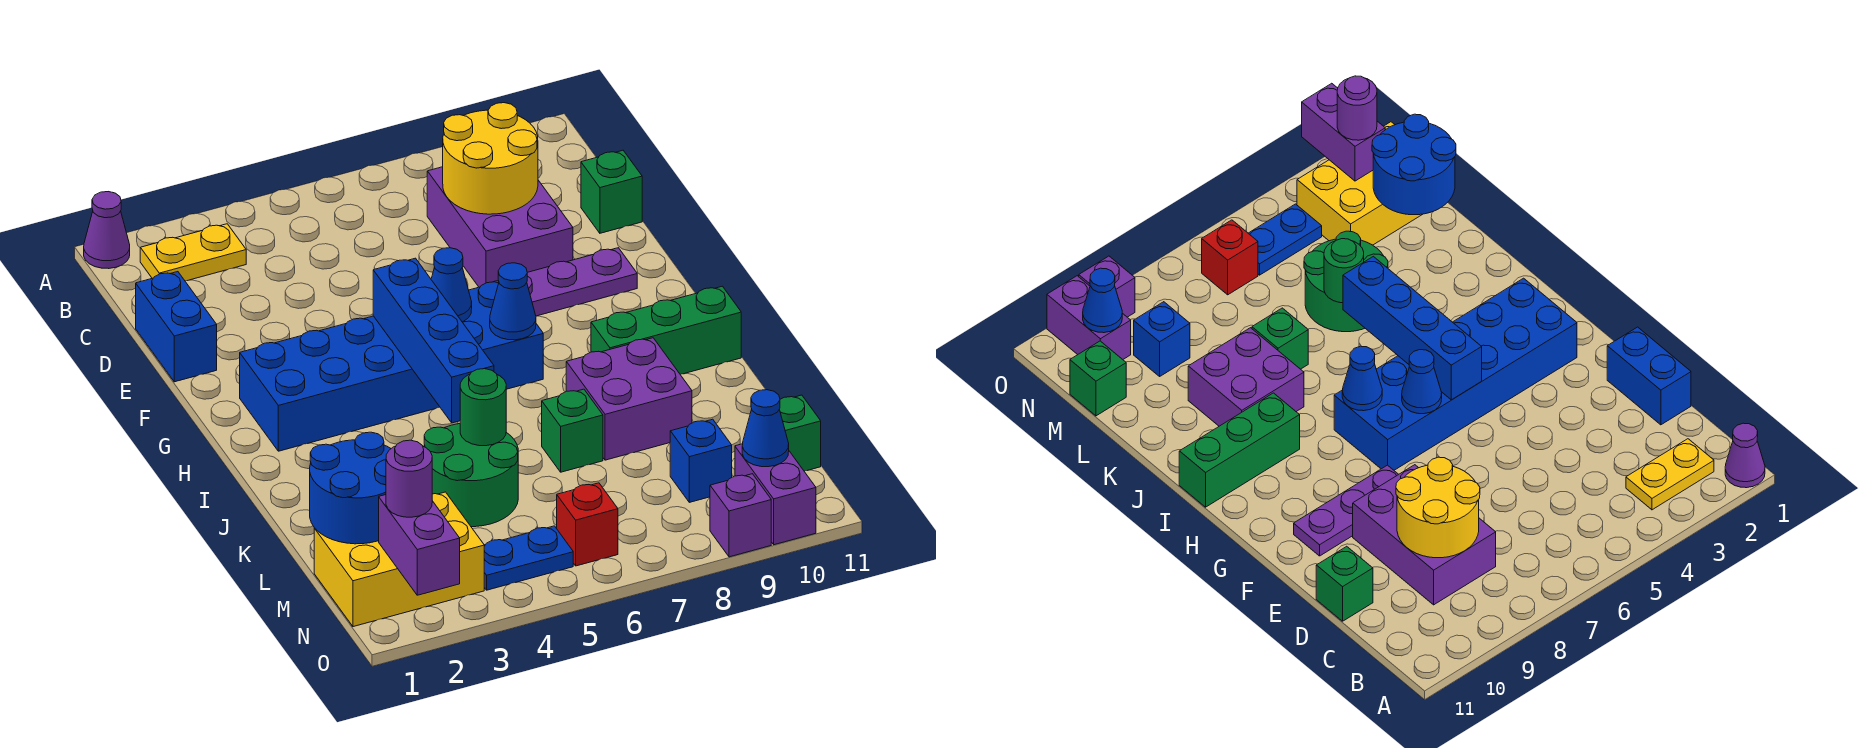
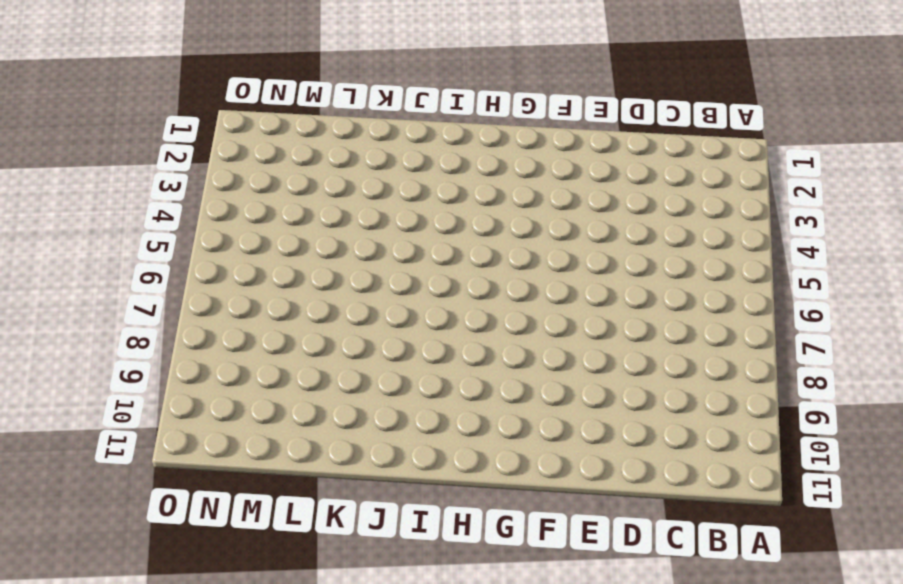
none -> purple cone A1 level 1
none -> yellow plate B2:B3 level 1
none -> purple brick C8:E9 level 1

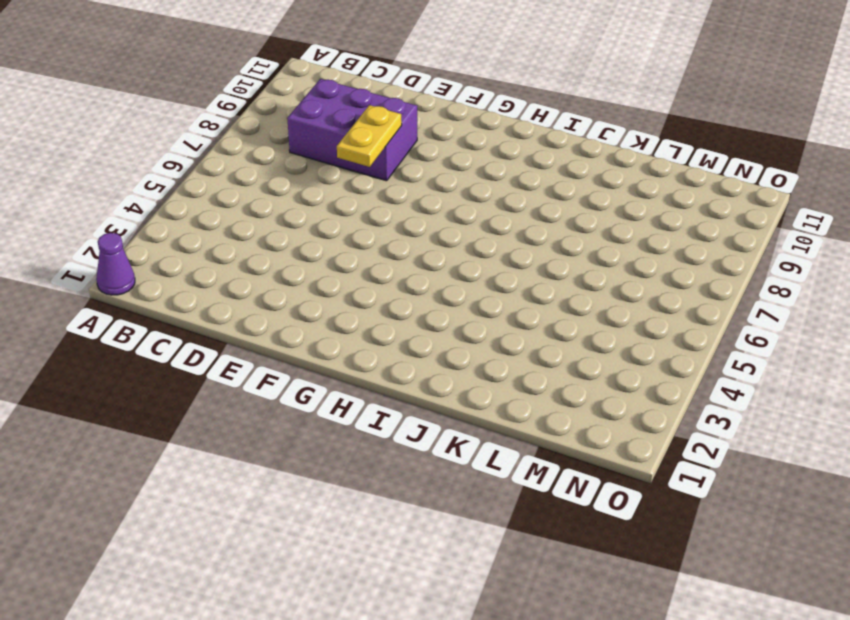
yellow plate E7:E8 level 2 -> yellow plate B2:B3 level 1
none -> blue brick D1:E1 level 1
none -> green brick D11 level 1
none -> purple plate F8:F10 level 1

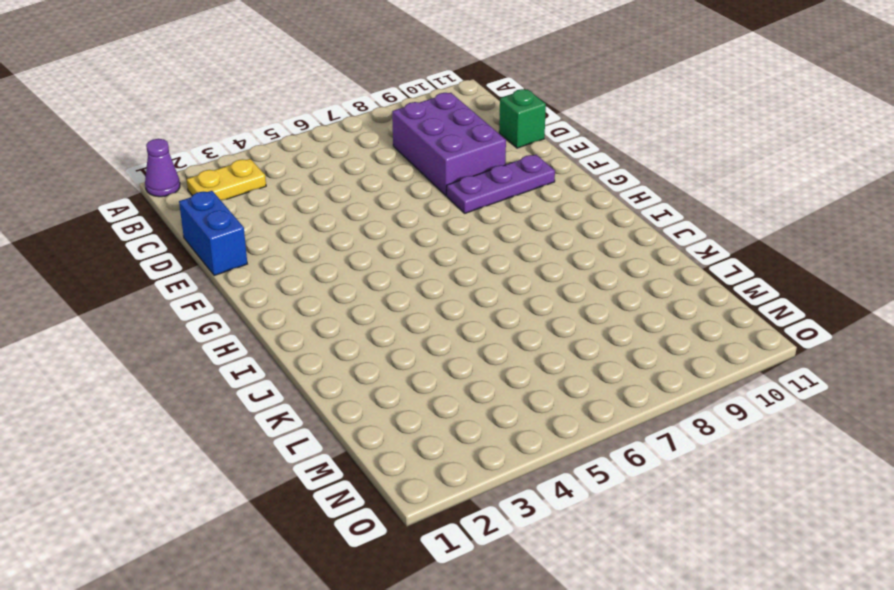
none -> blue brick G2:H7 level 1
none -> green brick I9:I11 level 1
none -> purple brick J8:K9 level 1

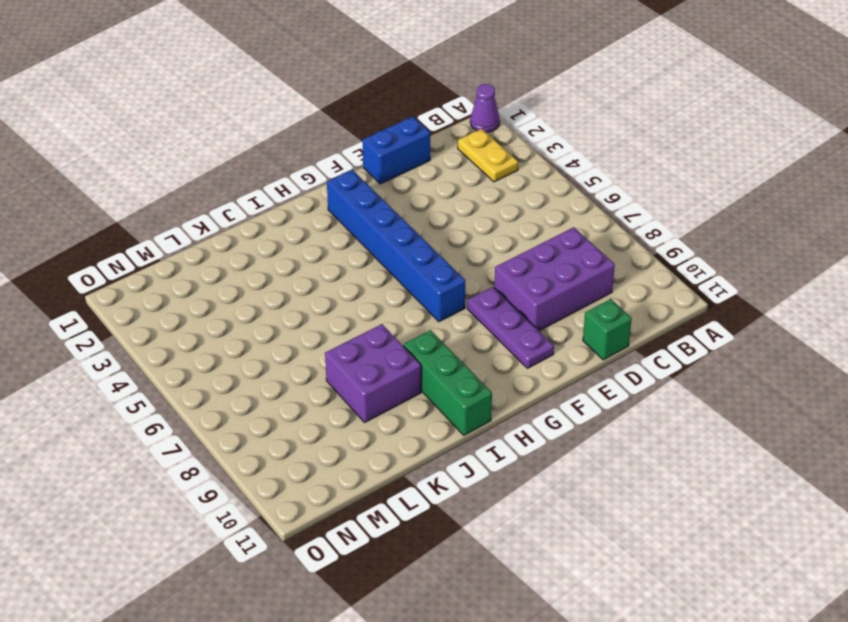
blue brick G2:G7 level 1 -> blue brick G2:H7 level 1
none -> green round brick K4:L5 level 1
none -> green brick K7 level 1
none -> yellow brick M1:N3 level 1

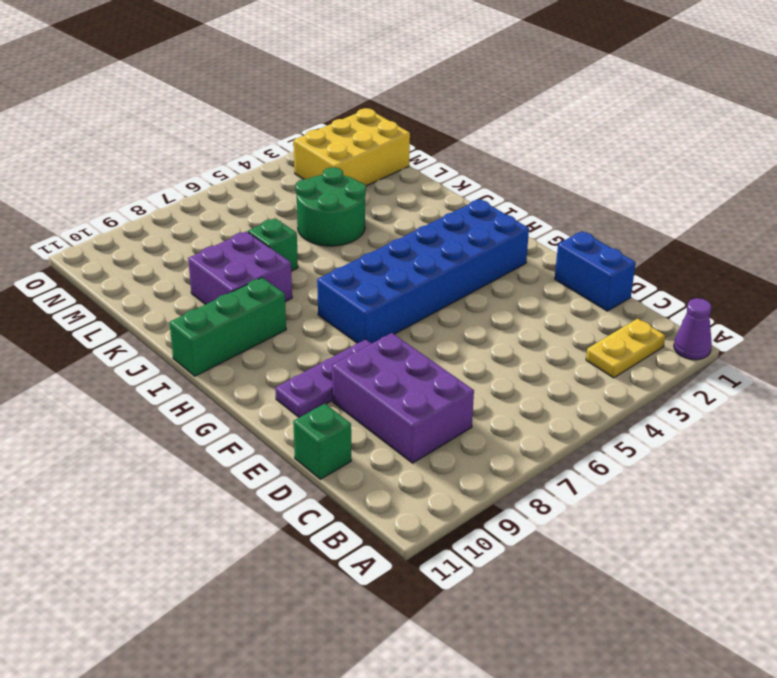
none -> blue brick M9 level 1
none -> green brick M11 level 1
none -> blue plate N4:N5 level 1

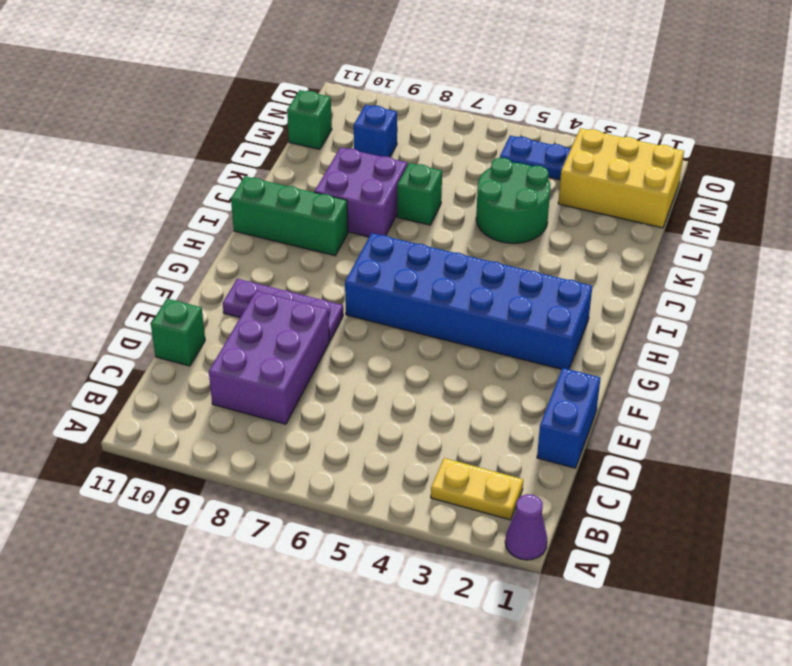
none -> red brick N6 level 1
none -> purple brick N10:O10 level 1
none -> purple brick O9 level 1

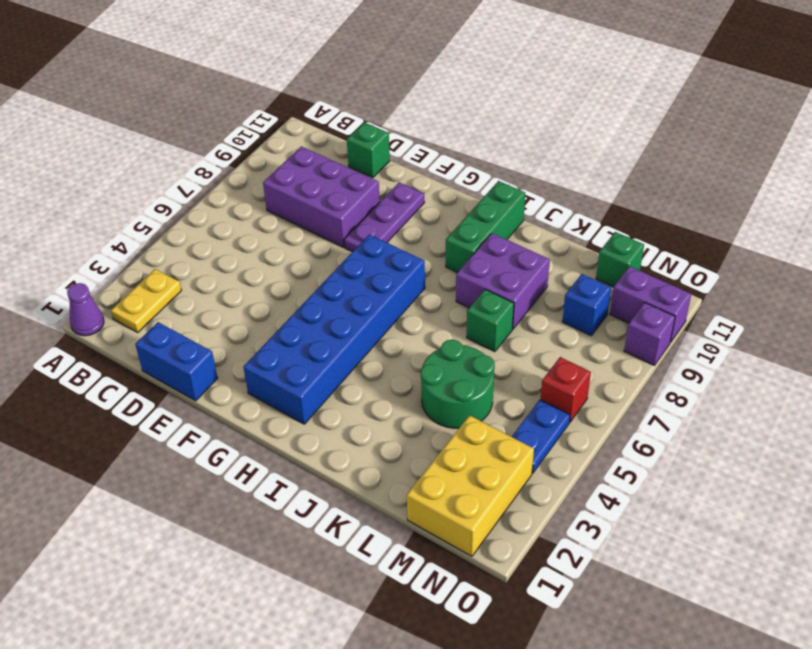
none -> yellow round brick C8:D9 level 2
none -> blue brick G5:J5 level 2
none -> blue cone G6 level 2

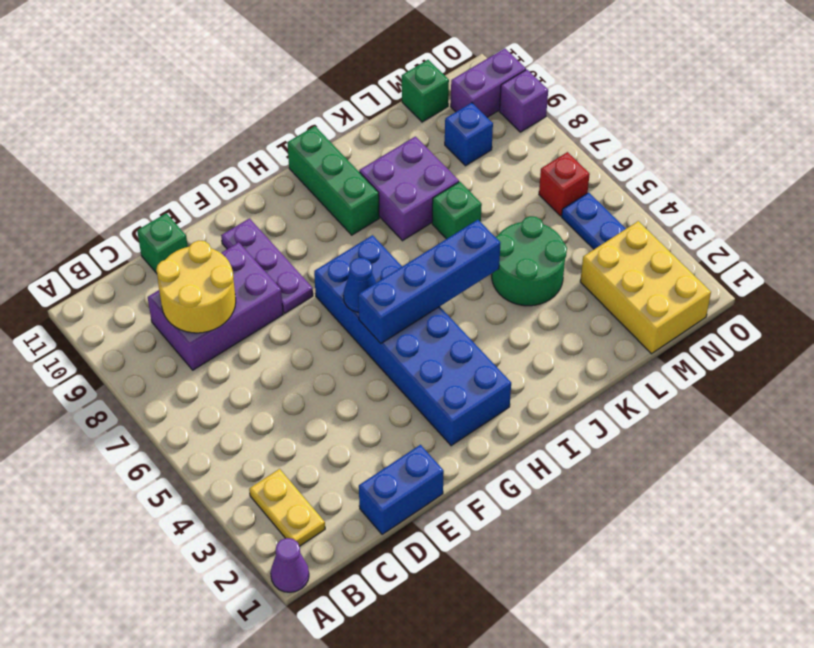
none -> blue cone H7 level 2
none -> green round brick K5 level 2
none -> blue round brick L1:M2 level 2

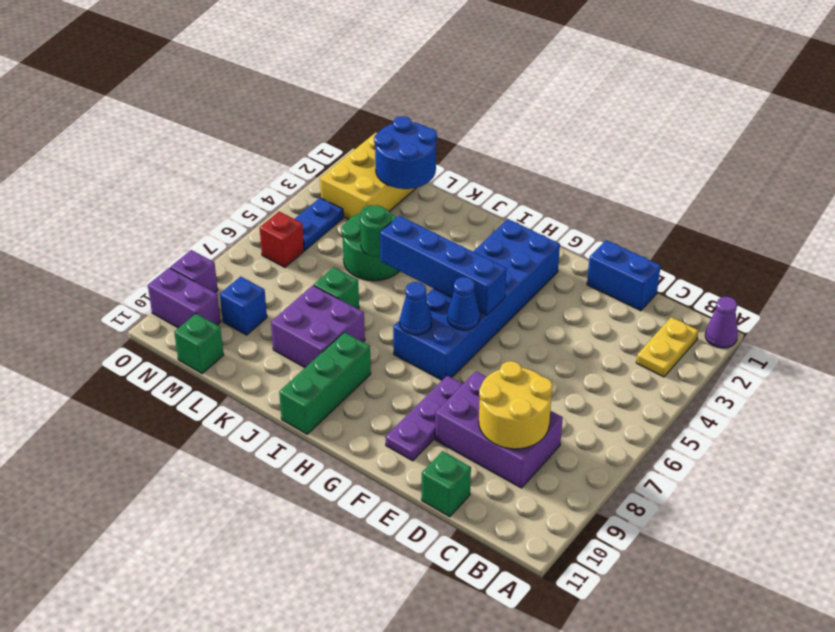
none -> purple brick N2:O2 level 2
none -> blue cone N10 level 2
none -> purple round brick N2 level 3

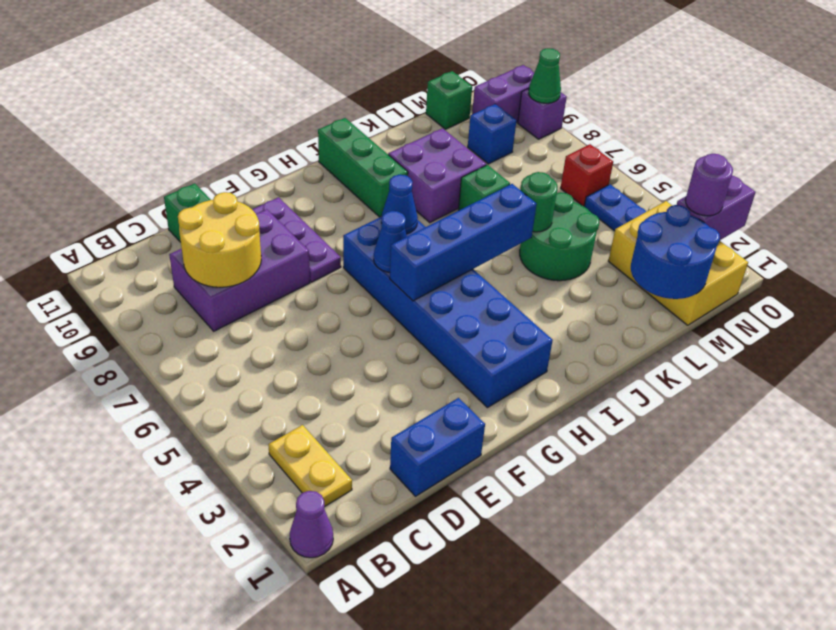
green cone O9 level 2 -> none
none -> blue cone N10 level 2

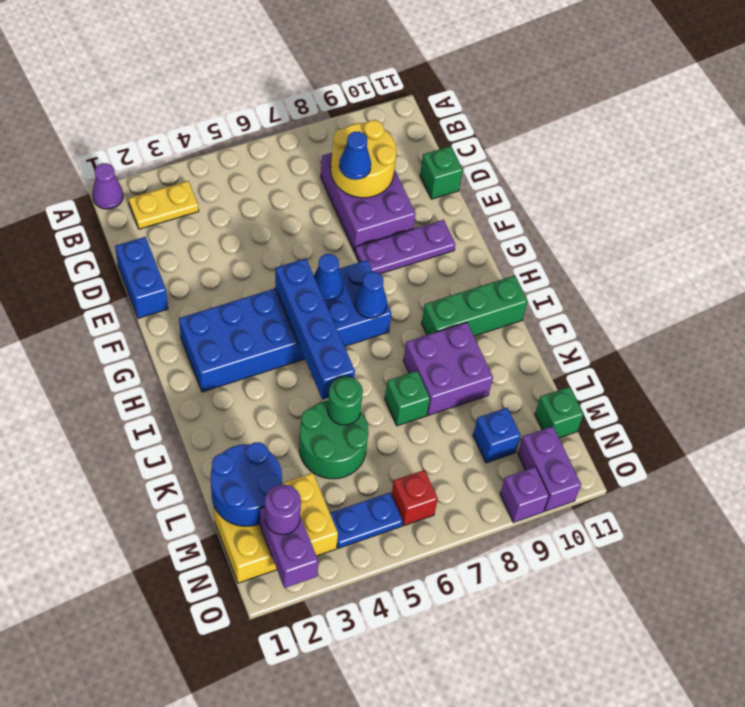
blue cone D8 level 3 -> blue cone N10 level 2

